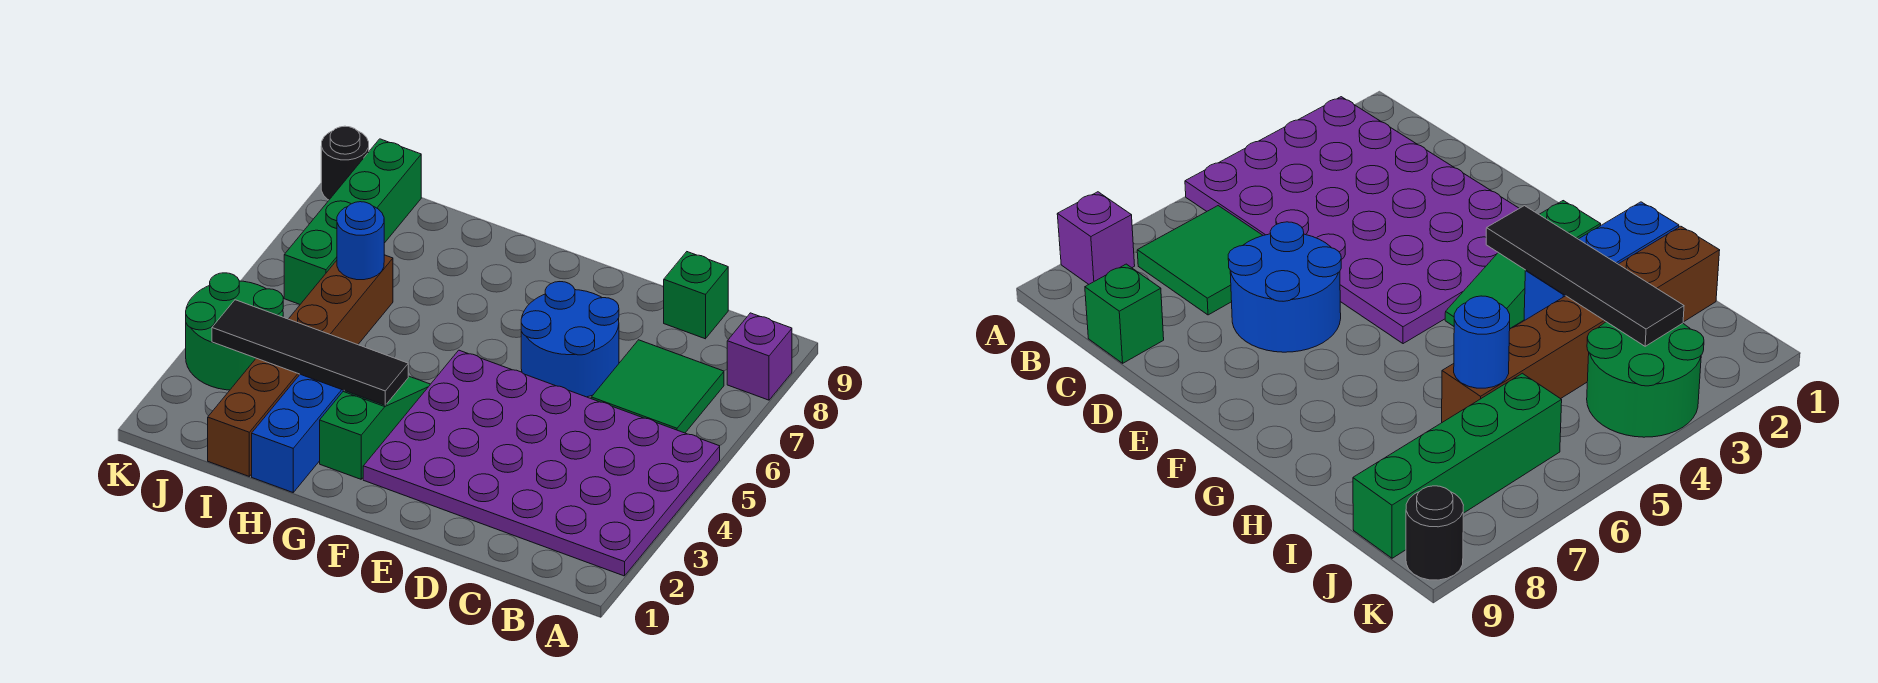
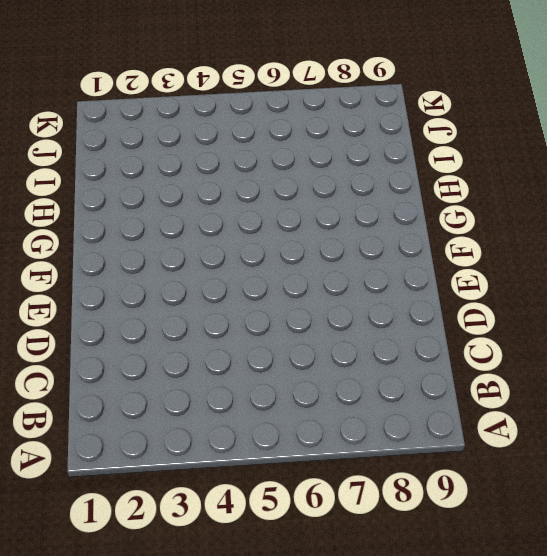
none -> purple plate A2:F5 level 1
none -> purple brick A8 level 1
none -> green tile B6:C7 level 1

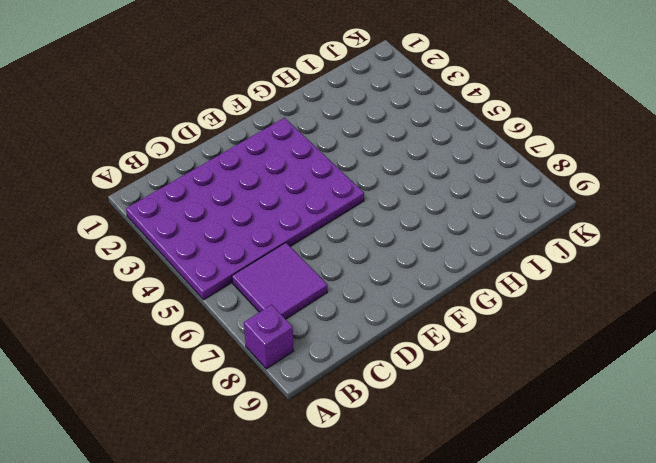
purple tile B6:C7 level 1 -> green tile B6:C7 level 1
none -> green brick C9 level 1
none -> blue round brick D6:E7 level 1
none -> green slope G2:G4 level 1 top 2

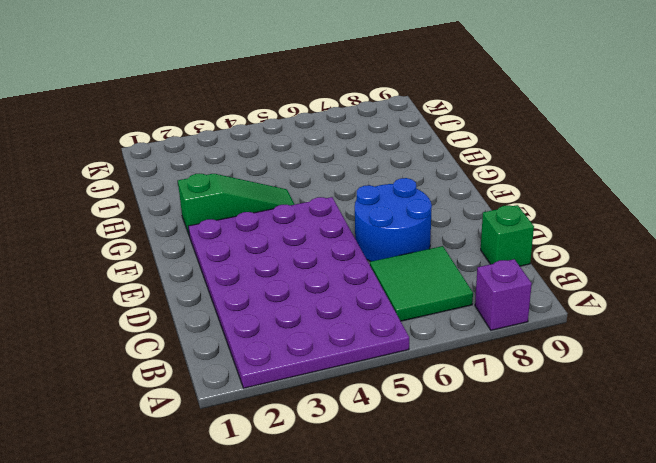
none -> blue brick H1:H3 level 1
none -> brown brick I1:I6 level 1
none -> green round brick J3:K4 level 1

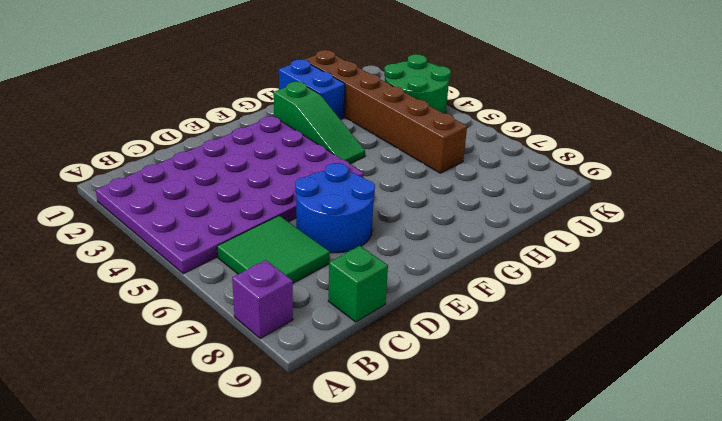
blue brick H1:H2 level 1 -> blue brick H1:H3 level 1
none -> green brick J6:J9 level 1
none -> black round brick K9 level 1
none -> black tile G3:J3 level 2

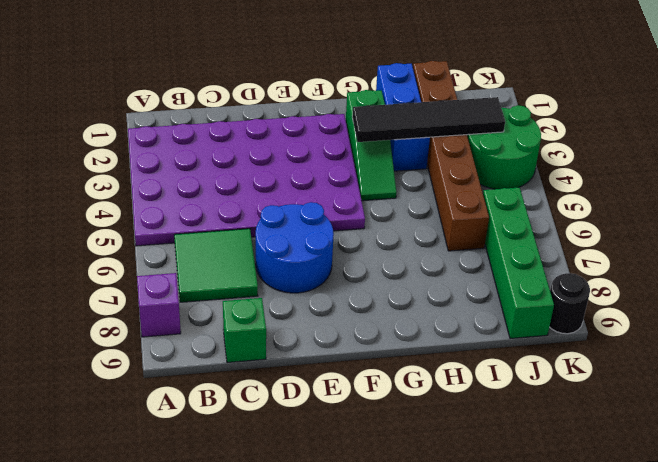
none -> blue round brick I6 level 2

